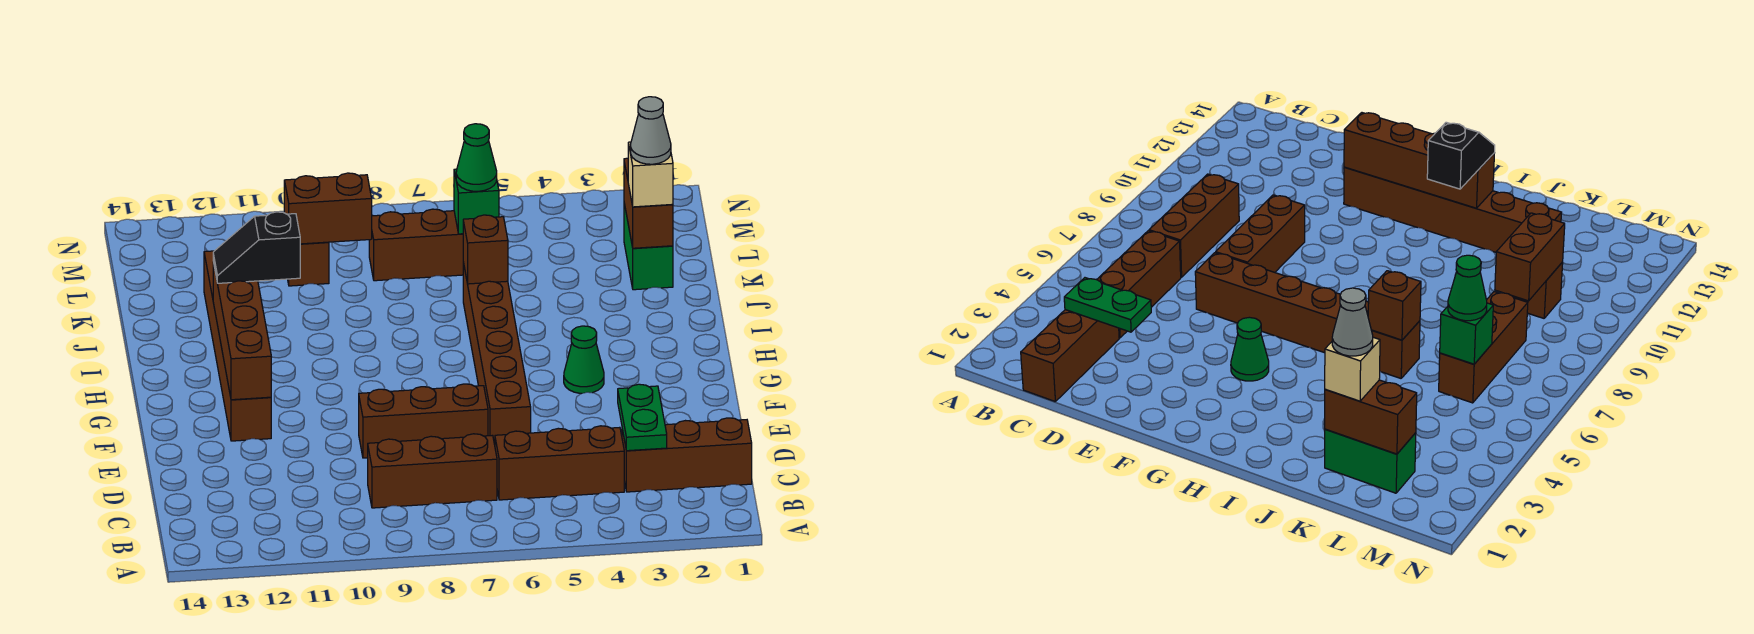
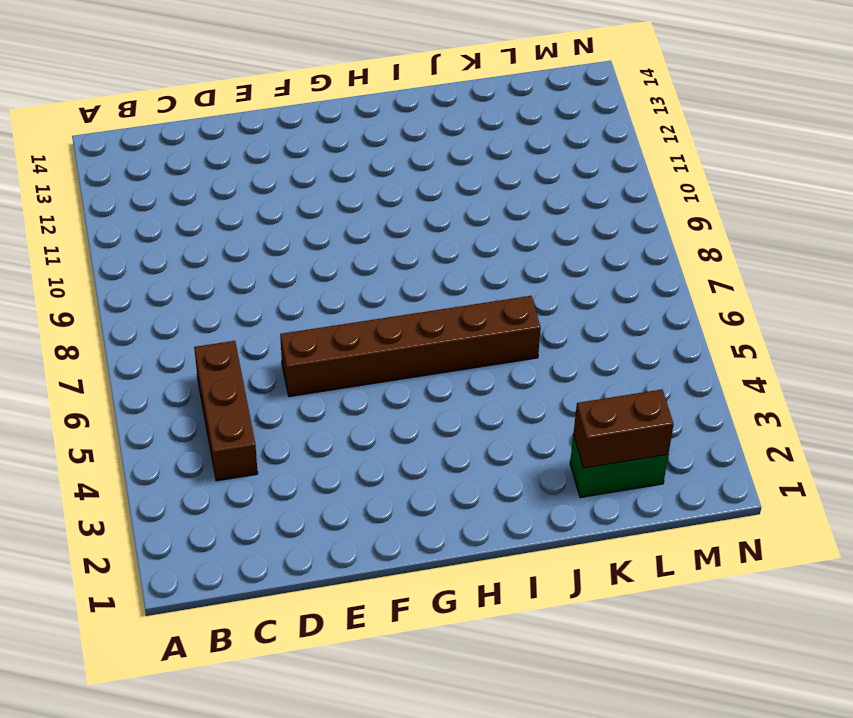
none -> brown brick C1:C3 level 1
none -> brown brick C7:C9 level 1
none -> brown brick E7:E9 level 1

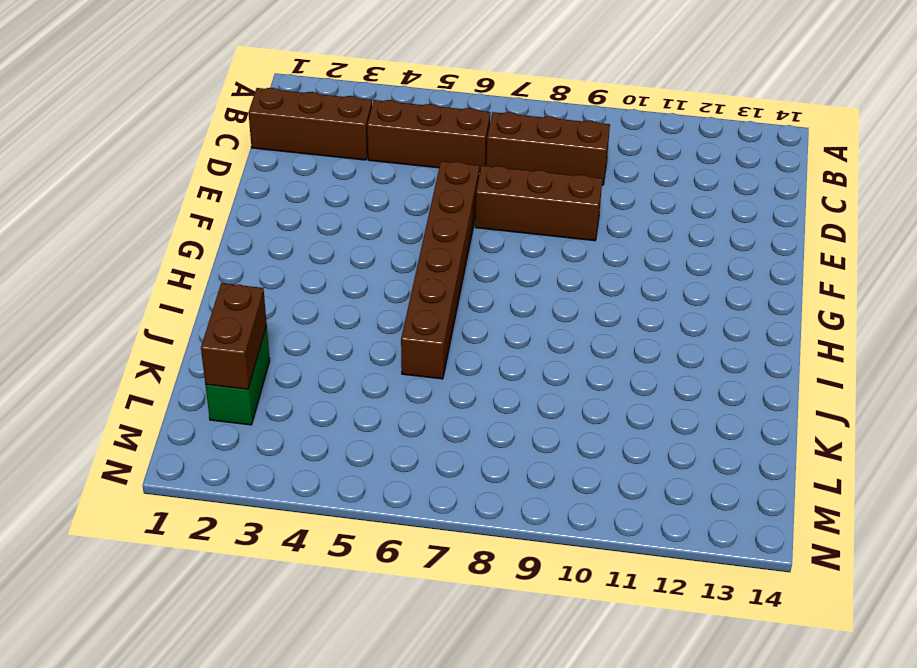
none -> brown brick F12:K12 level 1
none -> green cone G4 level 1
none -> brown brick L6:L8 level 1

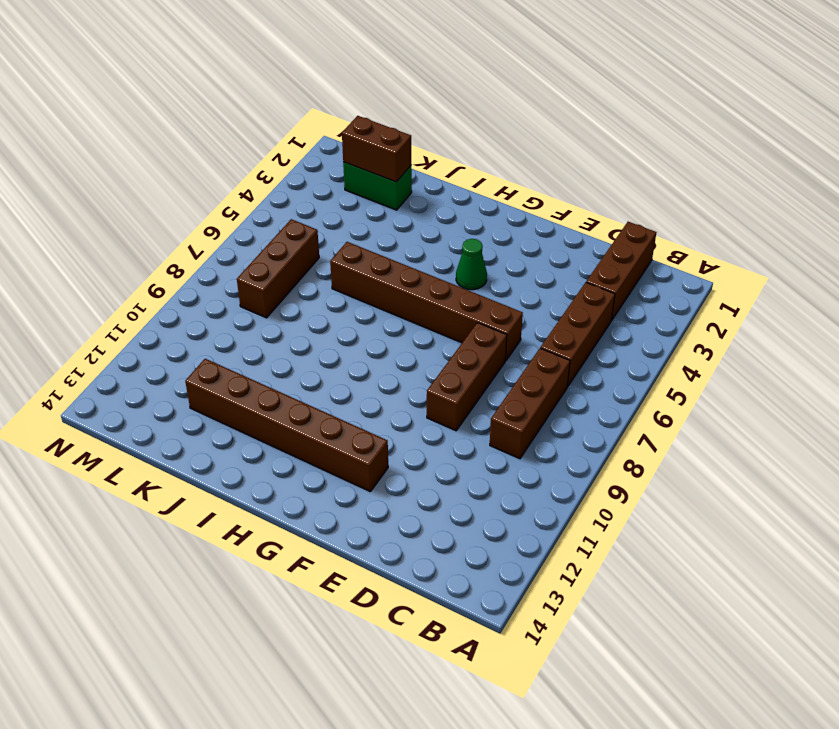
none -> brown brick L10 level 1
none -> green plate C3:D3 level 2
none -> brown brick F12:I12 level 2

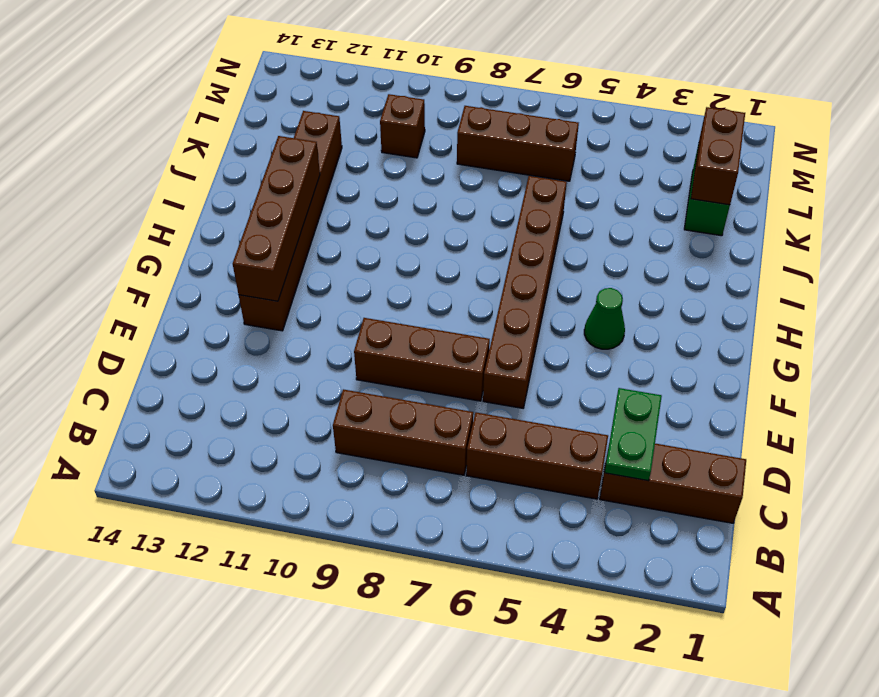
none -> brown brick J6 level 2
none -> green brick L6 level 2
none -> brown brick L9:L10 level 2

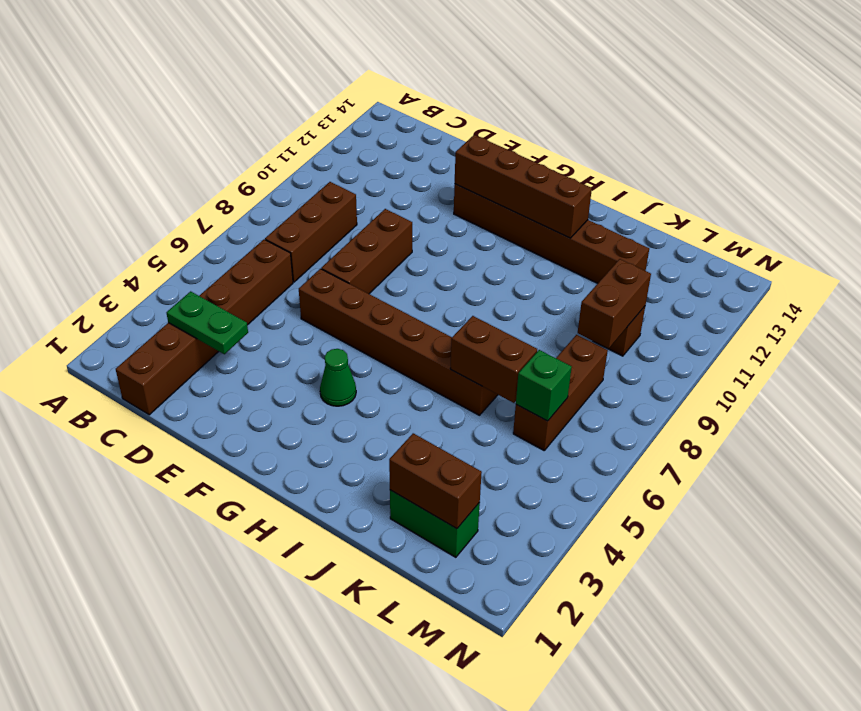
brown brick J6:K6 level 2 -> brown brick J6 level 2
none -> black slope I11:I12 level 3 top 11
none -> tan brick K2 level 3
none -> green cone L6 level 3

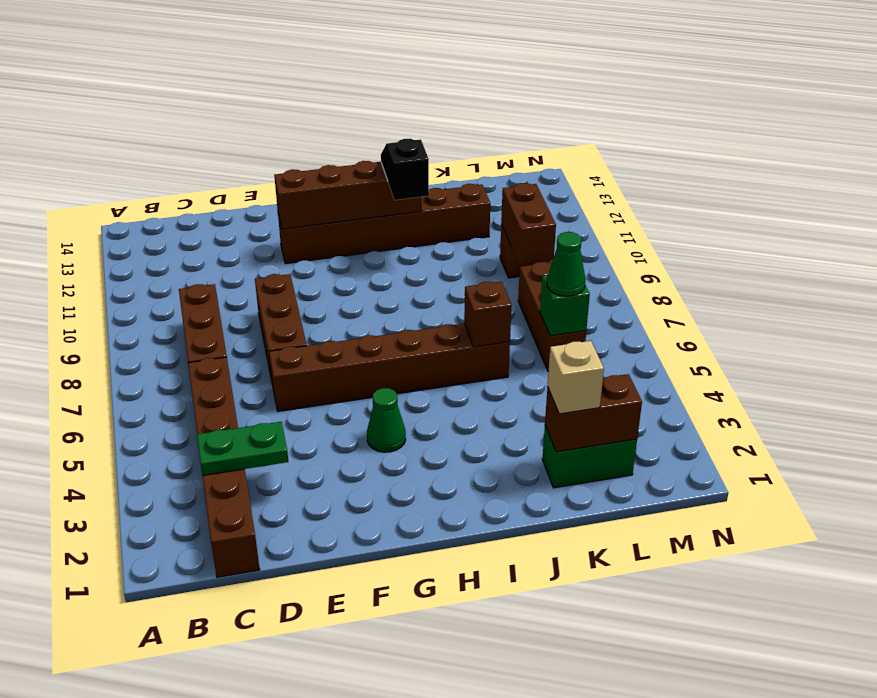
none -> grey cone K2 level 4

